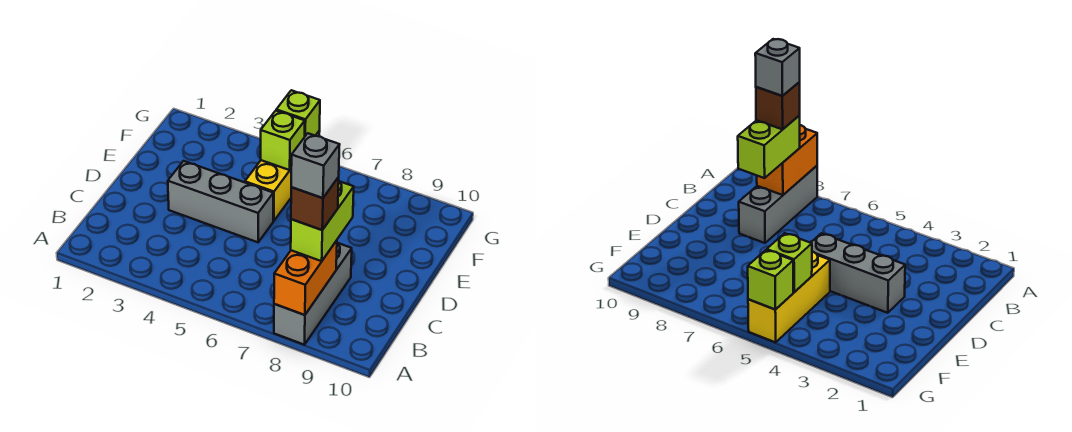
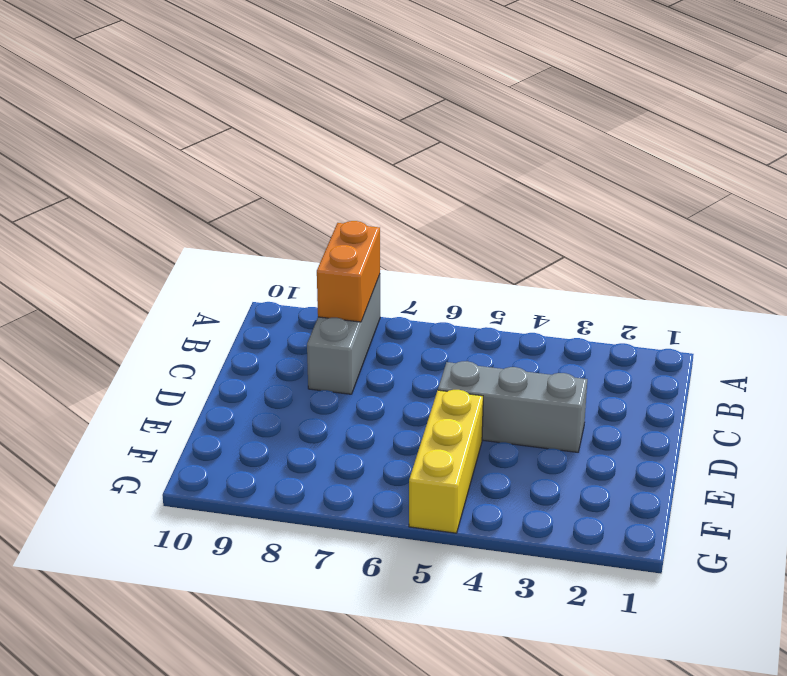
none -> lime brick F5 level 2
none -> lime brick G5 level 2

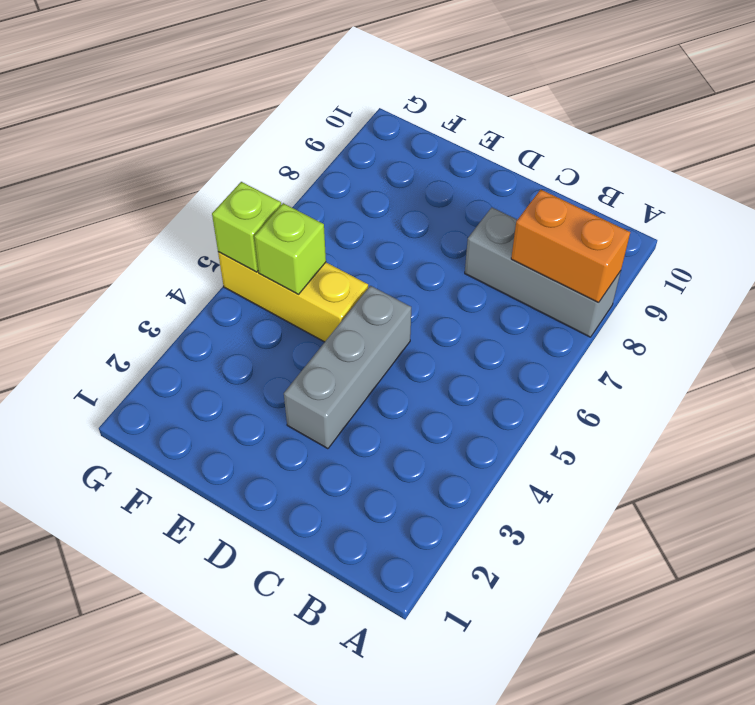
none -> lime brick B8:C8 level 3
none -> brown brick B8 level 4

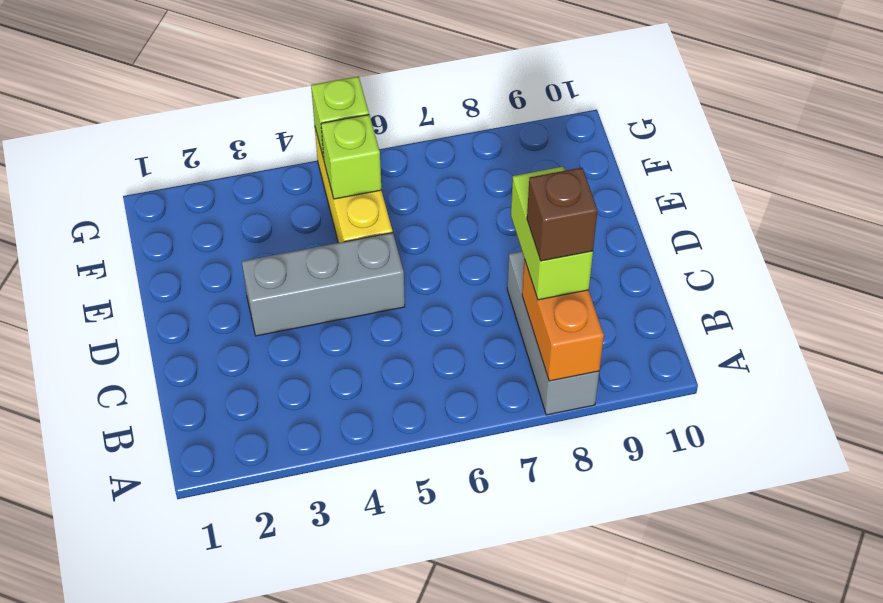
none -> grey brick B8 level 5

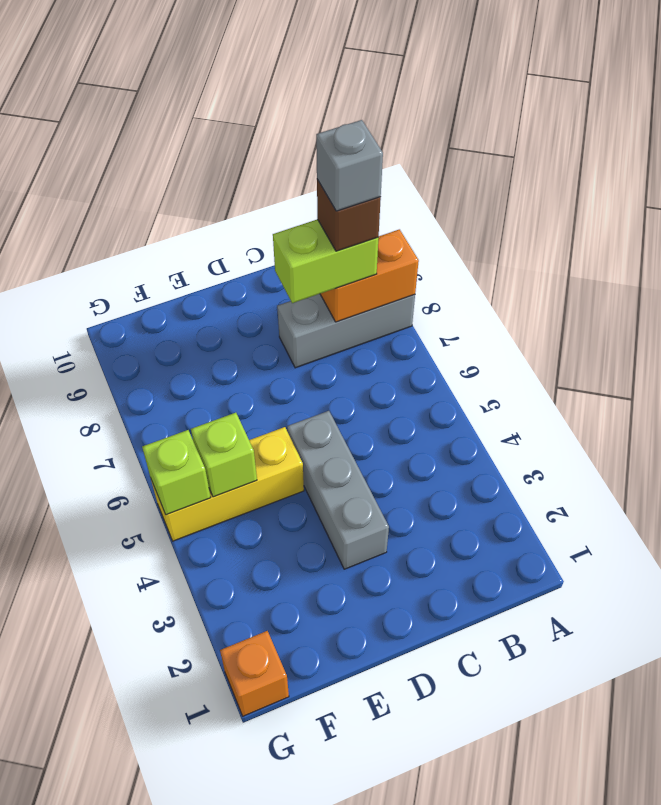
orange brick G1 level 1 -> none

